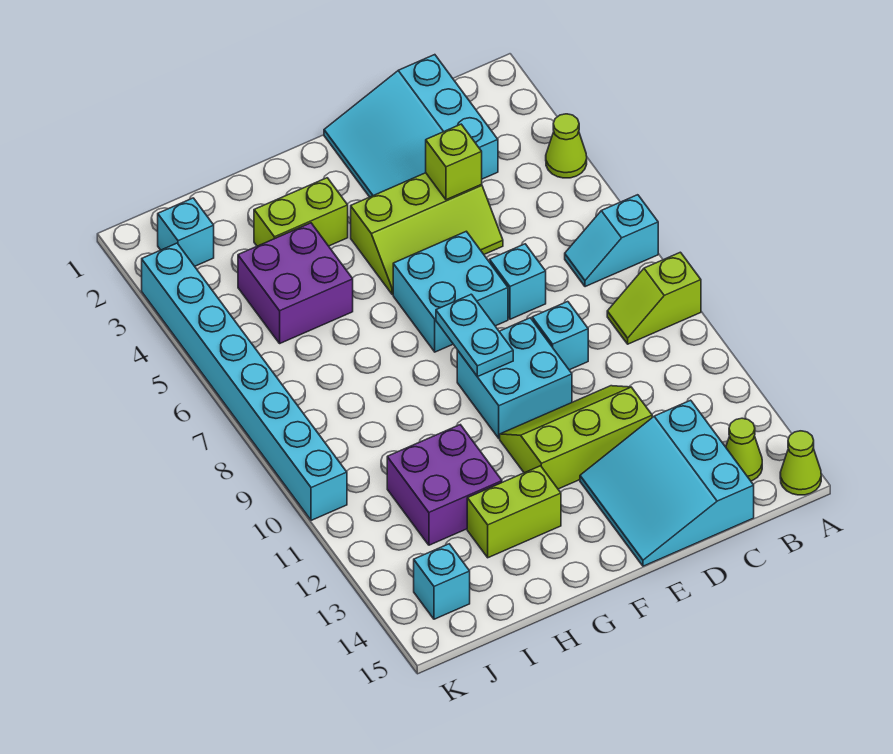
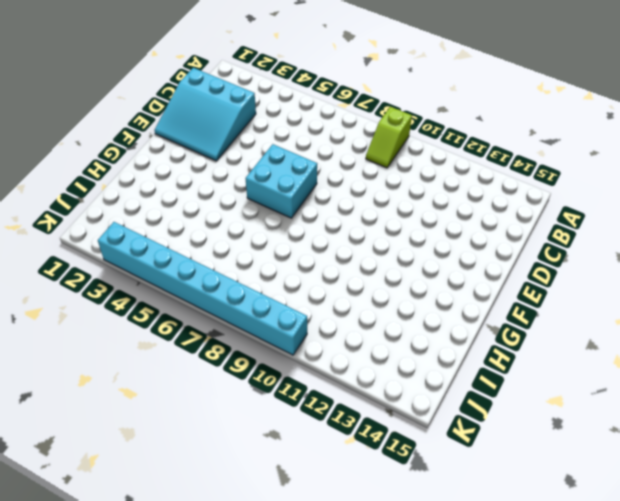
none -> lime cone A4 level 1
none -> cyan slope A7:B7 level 1 top A
none -> lime cone A15 level 1

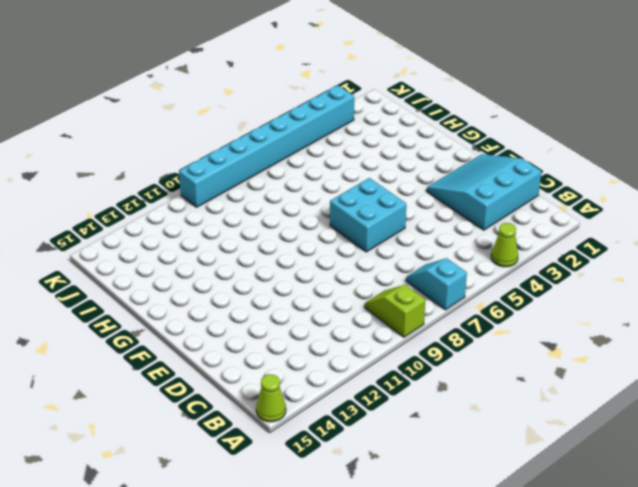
none -> lime cone B14 level 1
none -> cyan slope C13:E15 level 1 top C
none -> lime slope D4:F5 level 1 top 4

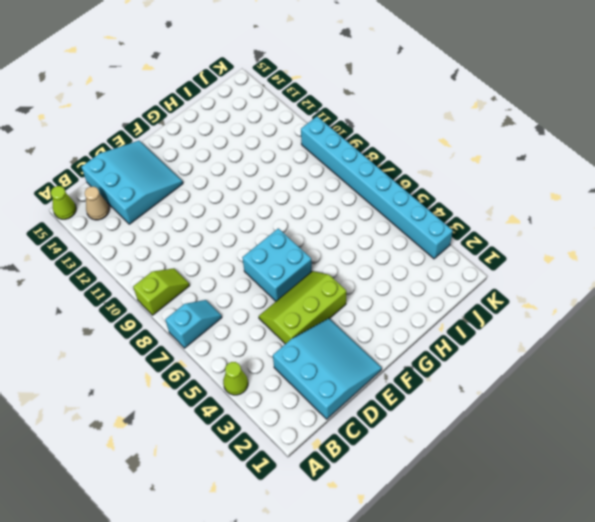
tan cone B14 level 1 -> lime cone B14 level 1
none -> cyan brick D7 level 1
none -> cyan brick D9 level 1
none -> lime slope D11:F12 level 1 top 12

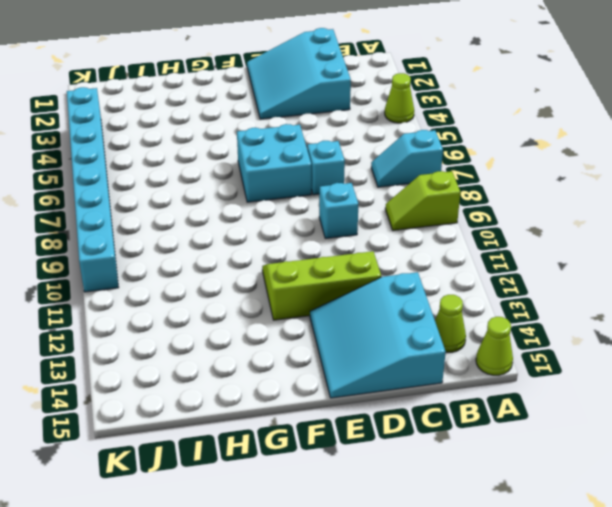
none -> lime slope D4:F5 level 1 top 4
none -> cyan brick E9:F10 level 1
none -> lime brick G3:H3 level 1

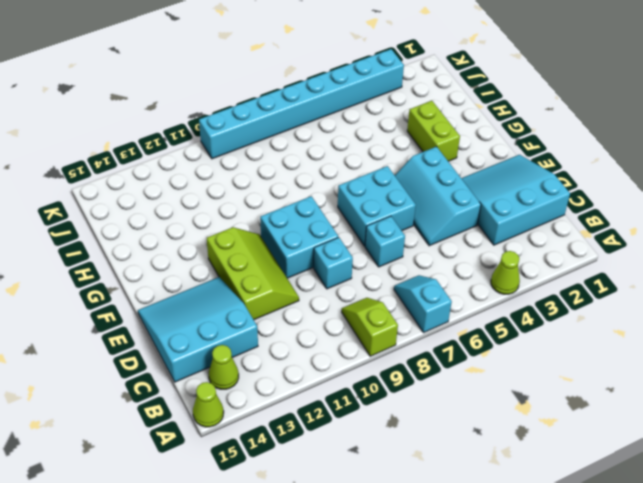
cyan slope D4:F5 level 1 top 4 -> lime slope D4:F5 level 1 top 4
none -> lime brick G13:H13 level 1
none -> purple brick H4:I5 level 1
none -> purple brick H11:I12 level 1

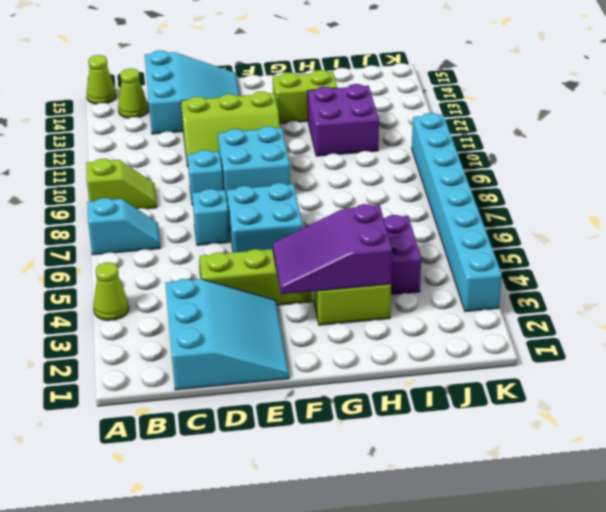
purple slope F3:H4 level 2 top H -> none
none -> cyan brick J2 level 1
none -> cyan brick J14 level 1
none -> lime brick D4 level 2

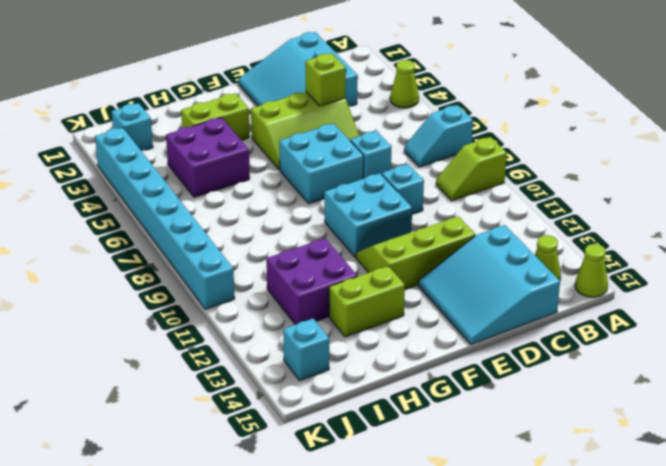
none -> cyan plate F8:F9 level 2

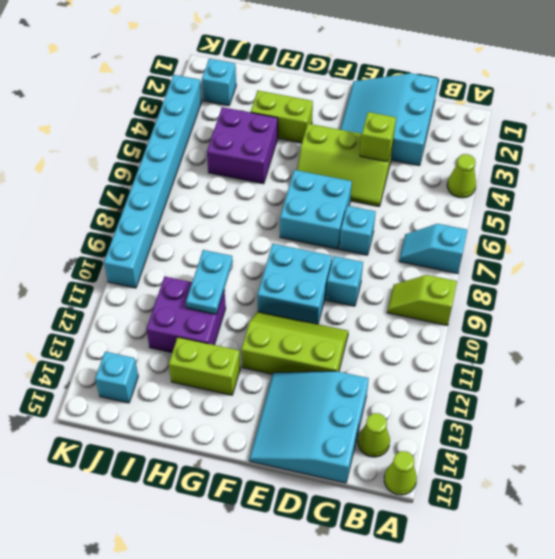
cyan plate H10:H11 level 2 -> cyan plate F8:F9 level 2

